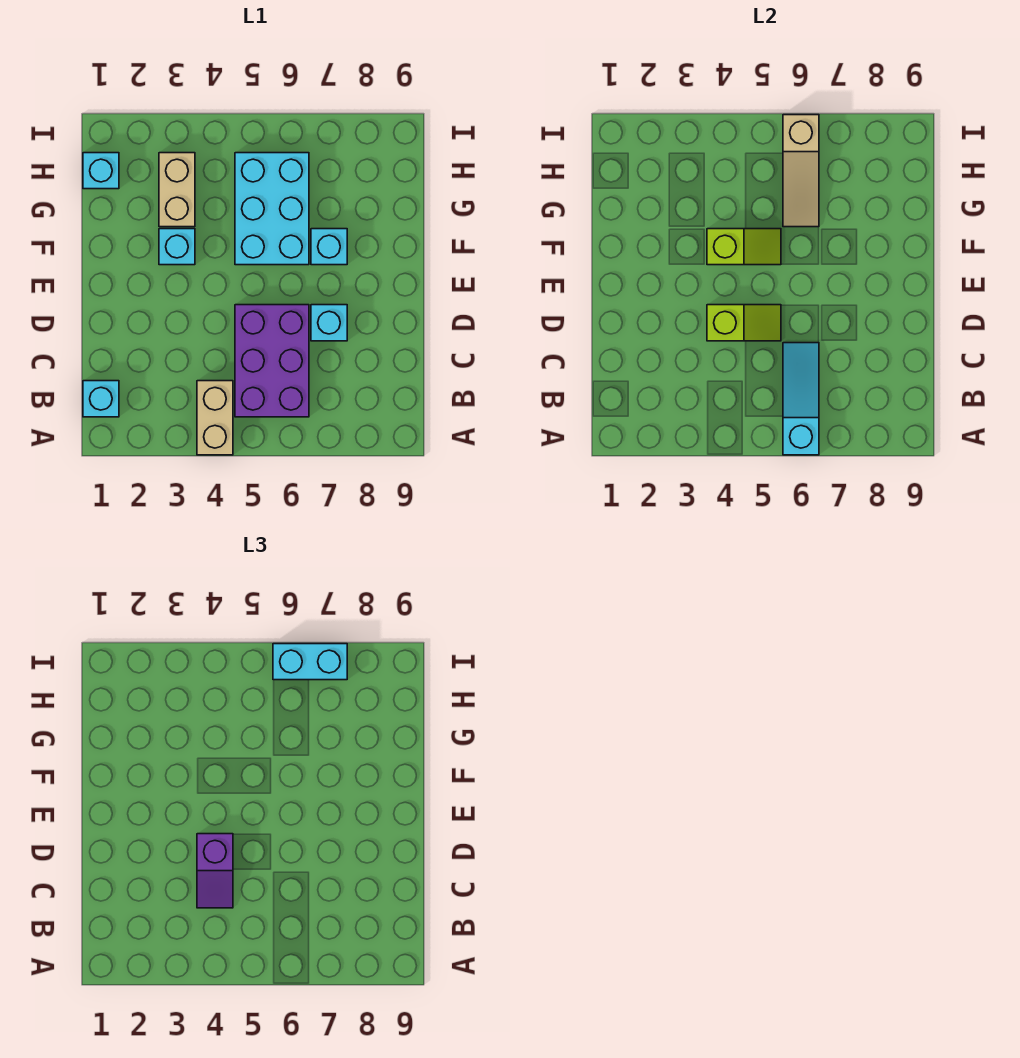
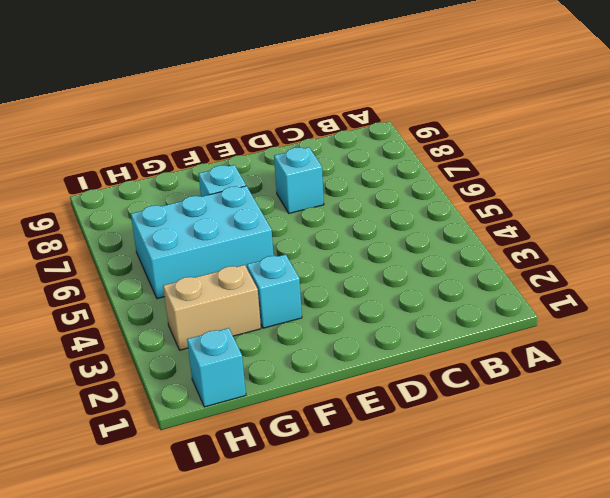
none -> tan brick A4:B4 level 1
none -> cyan brick B1 level 1
none -> purple brick B5:D6 level 1

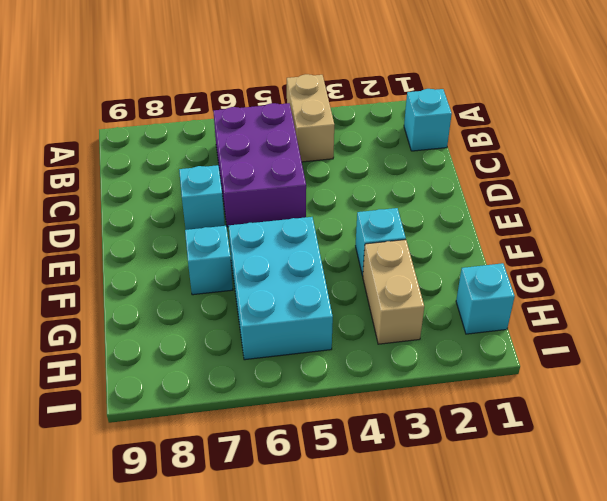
none -> cyan slope A6:C6 level 2 top A
none -> lime slope D4:D5 level 2 top 4
none -> lime slope F4:F5 level 2 top 4

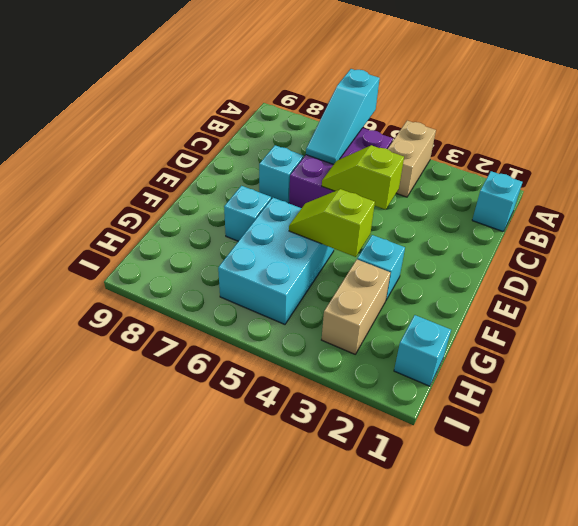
none -> tan slope G6:I6 level 2 top I
none -> purple slope C4:D4 level 3 top D
none -> cyan brick I6:I7 level 3

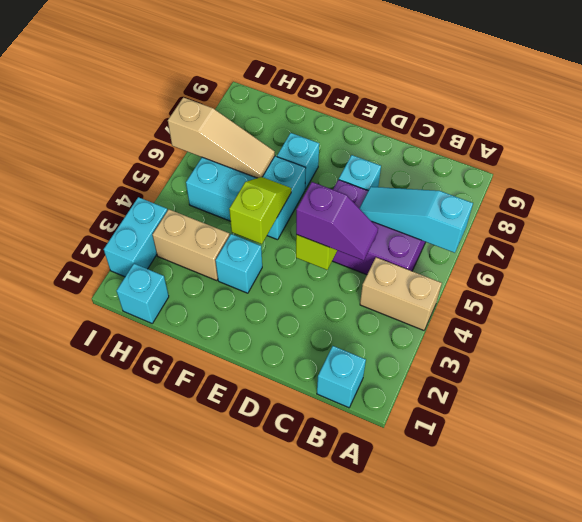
cyan brick I2:I3 level 1 -> cyan brick I6:I7 level 3

